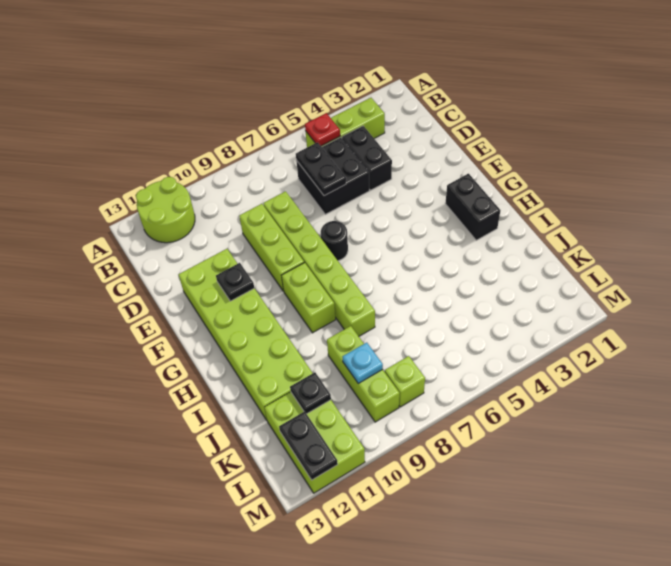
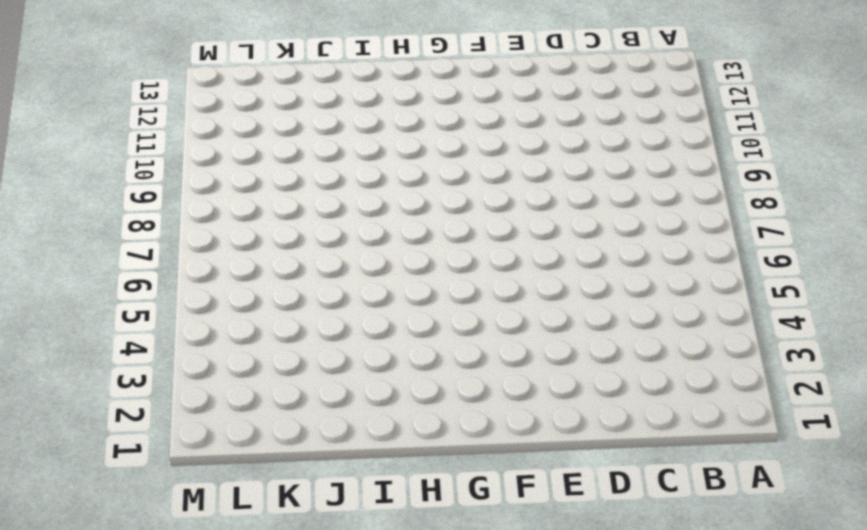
none -> lime round brick A11:B12 level 1
none -> lime brick B3:B5 level 1
none -> black brick C4:D4 level 1

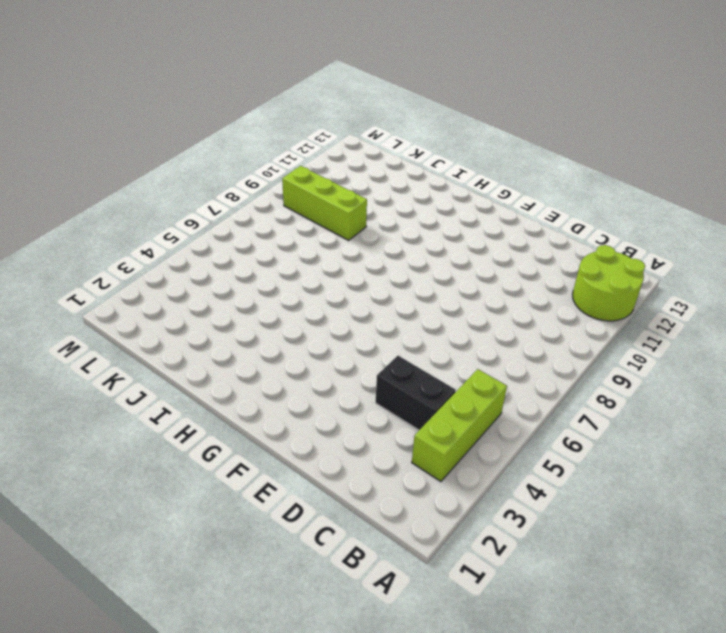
none -> black brick C5:D6 level 1
none -> lime brick D8:I8 level 1
none -> lime brick D9:F9 level 1

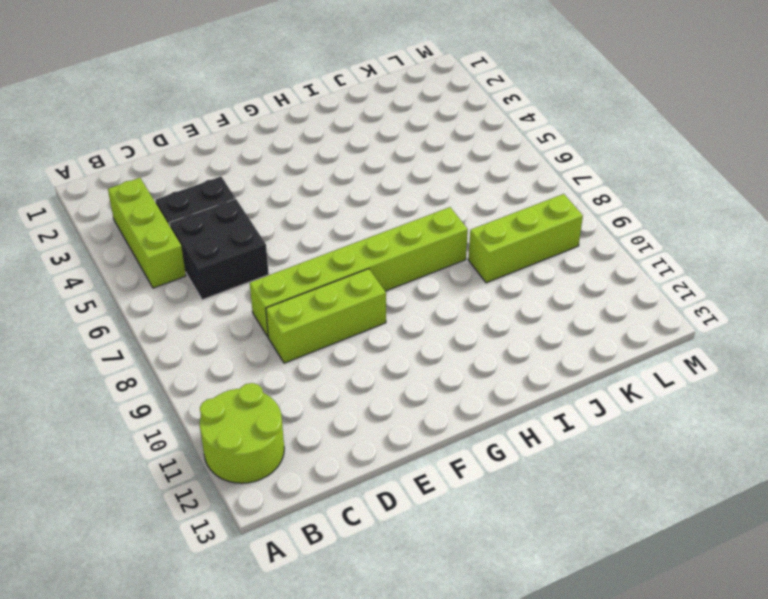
none -> lime brick E11:J12 level 1
none -> black round brick F7 level 1
none -> black brick G2:H2 level 1

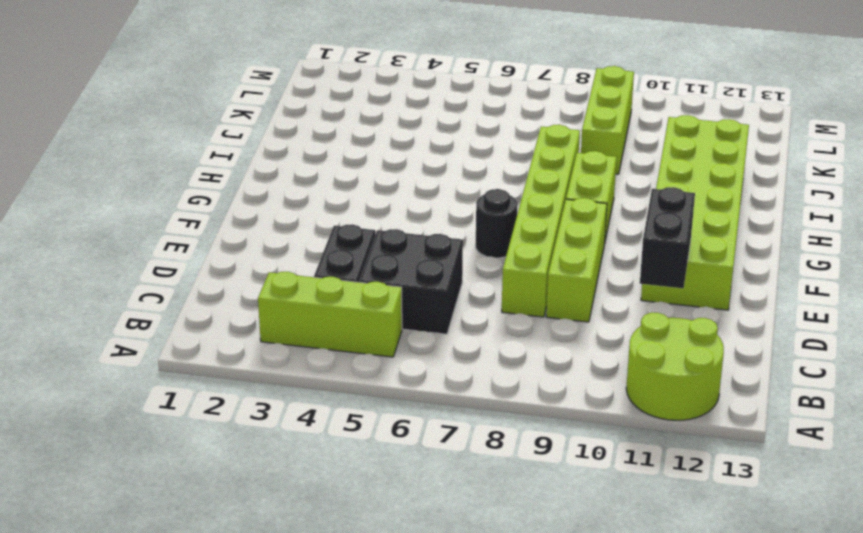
black brick D11:E11 level 2 -> black brick G2:H2 level 1
none -> lime brick K11:M12 level 1
none -> lime brick L8 level 1
none -> red plate B5 level 2

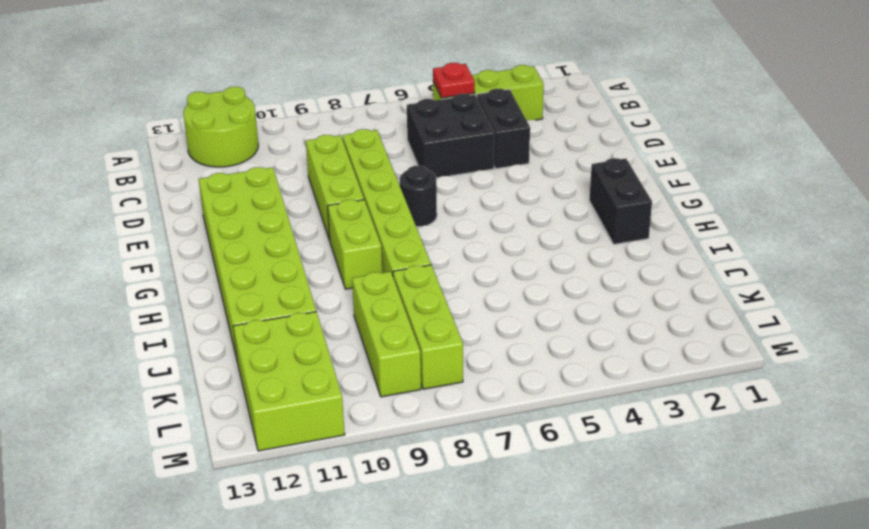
lime brick J8:L8 level 1 -> lime brick L8 level 1
none -> black plate C6:D6 level 2
none -> black plate F11 level 2
none -> cyan plate K9 level 2

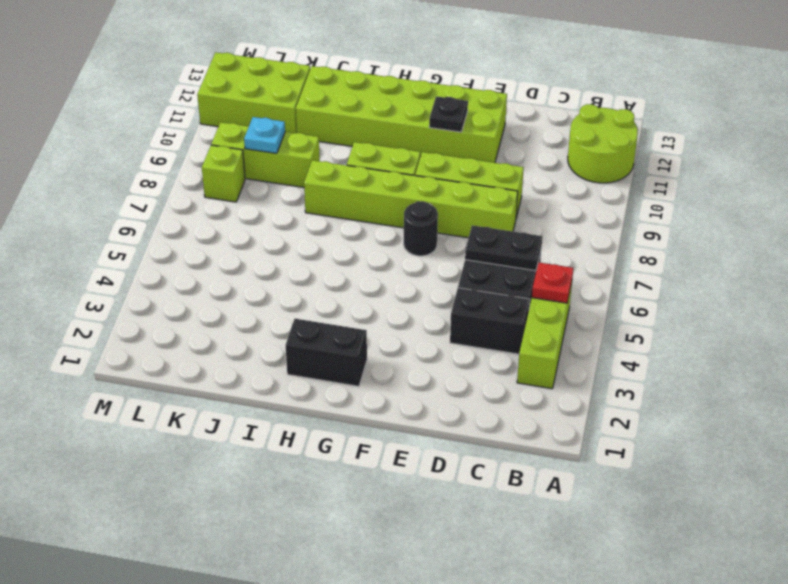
none -> black plate K11 level 2
none -> black plate L12:M12 level 2

